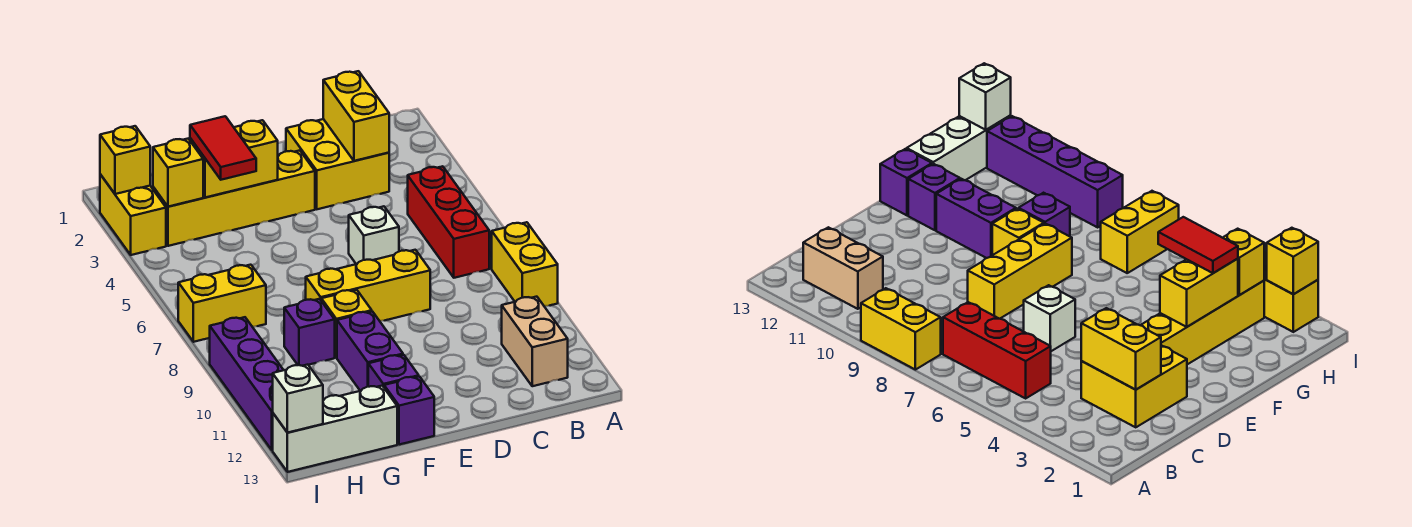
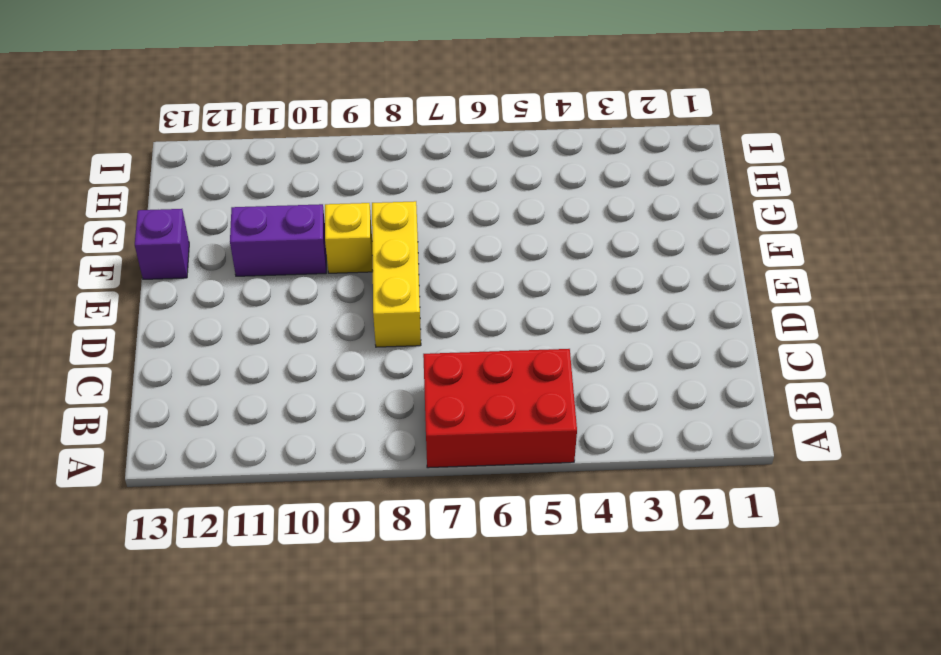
red brick A5:B7 level 1 -> red brick B5:B7 level 1
none -> yellow brick A8:A9 level 1
none -> tan brick B11:B12 level 1
none -> yellow brick C2:D3 level 1

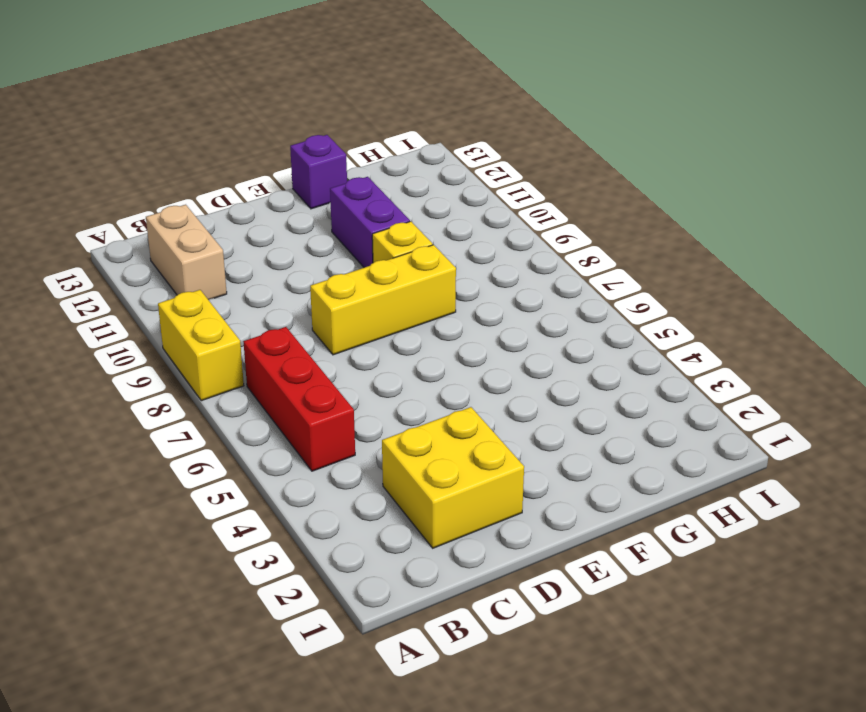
none -> white brick D6 level 1
none -> yellow brick E3:H3 level 1
none -> purple brick F12 level 1

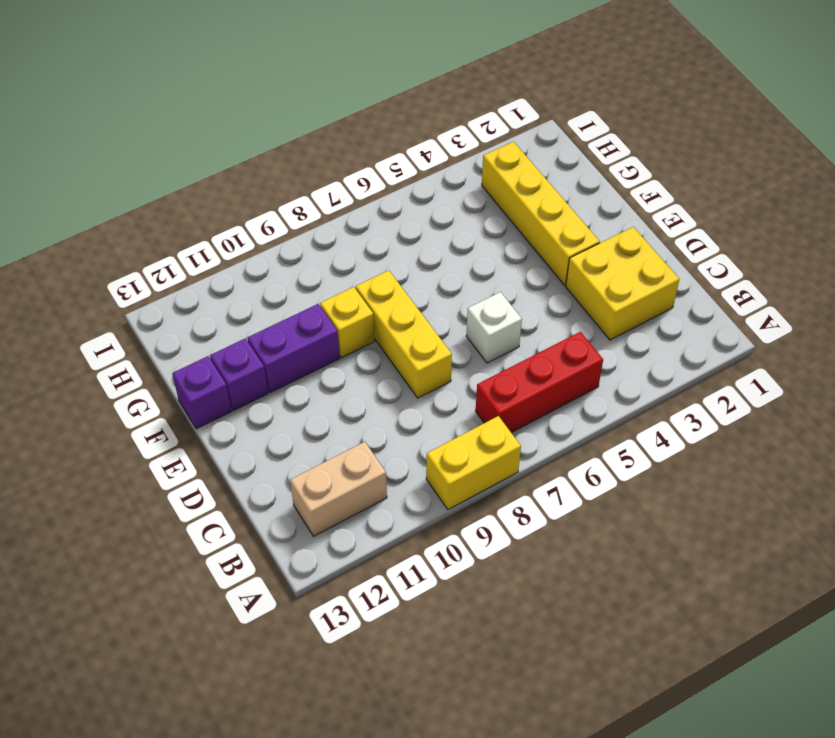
none -> purple brick G9 level 1
none -> white brick G13:I13 level 1
none -> yellow brick H7:I7 level 1

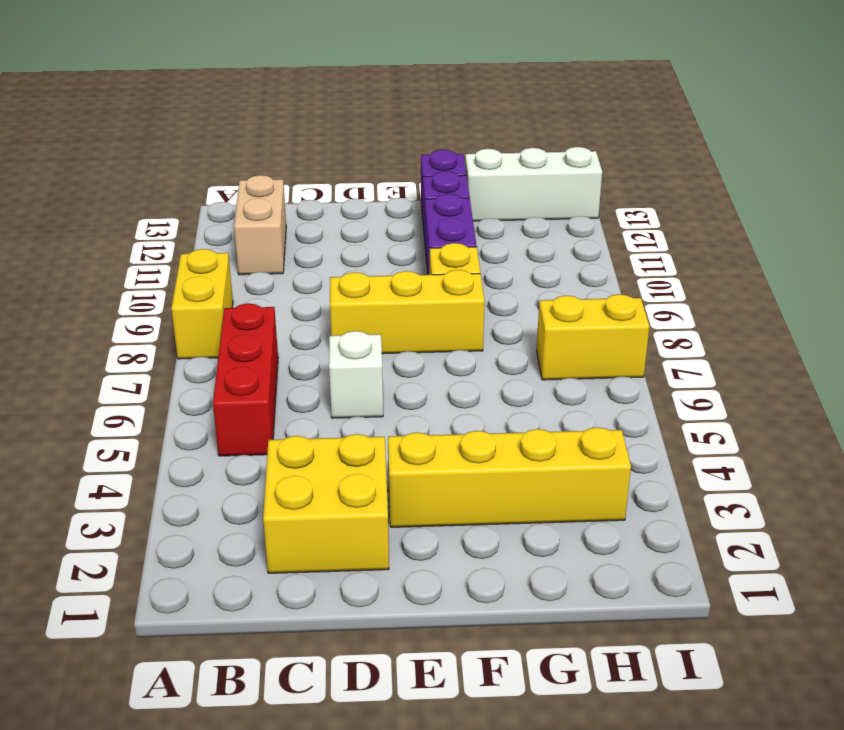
none -> purple brick G9 level 1
none -> yellow brick I2:I3 level 1
none -> purple brick I9:I12 level 1

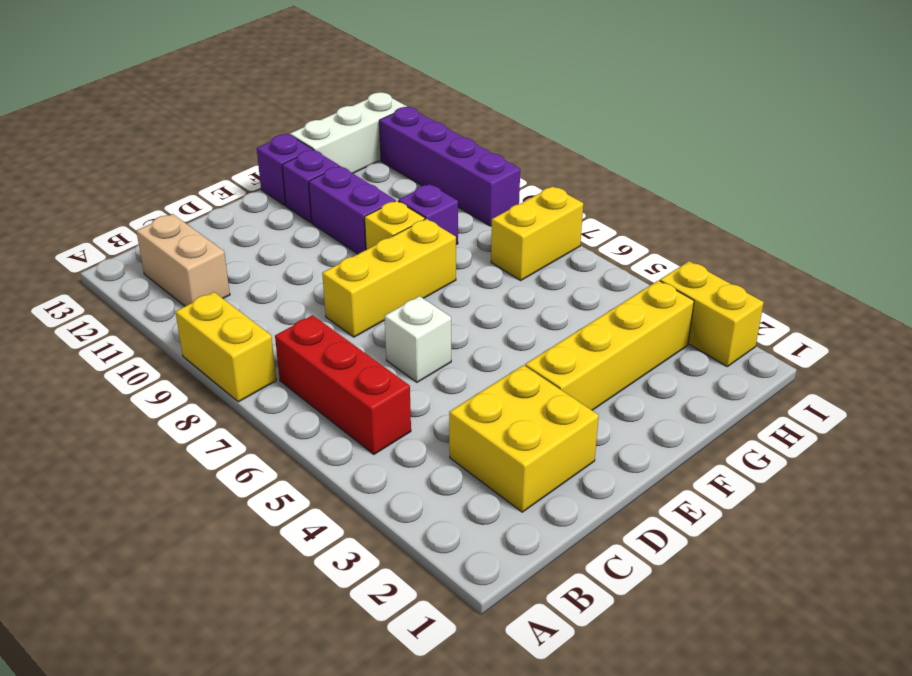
none -> yellow brick C2:C3 level 2
none -> yellow brick F3:G3 level 2
none -> yellow brick H3 level 2

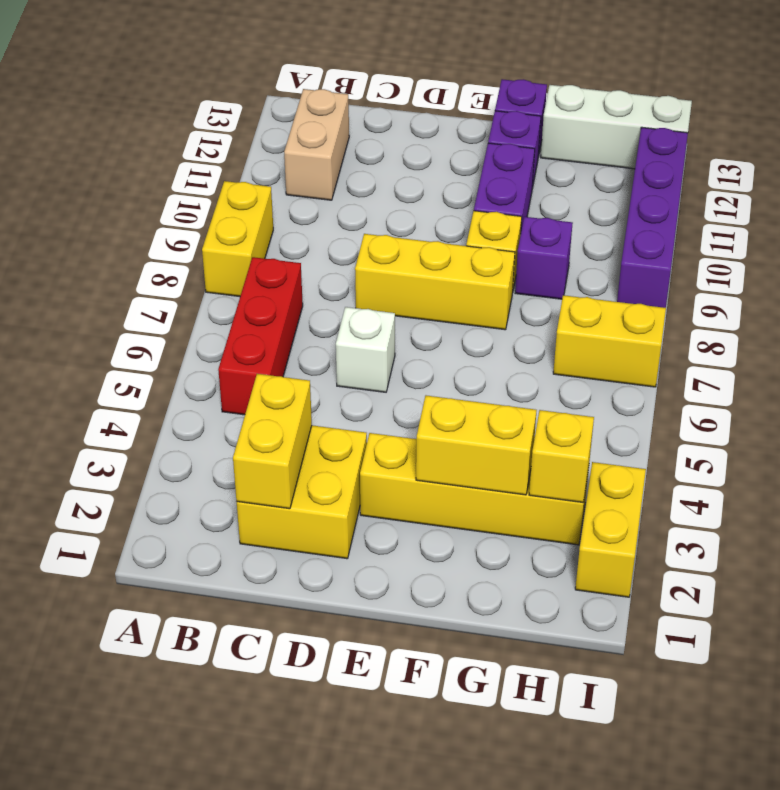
none -> yellow brick I2 level 2
none -> white brick I13 level 2
none -> red tile G3:G4 level 3

